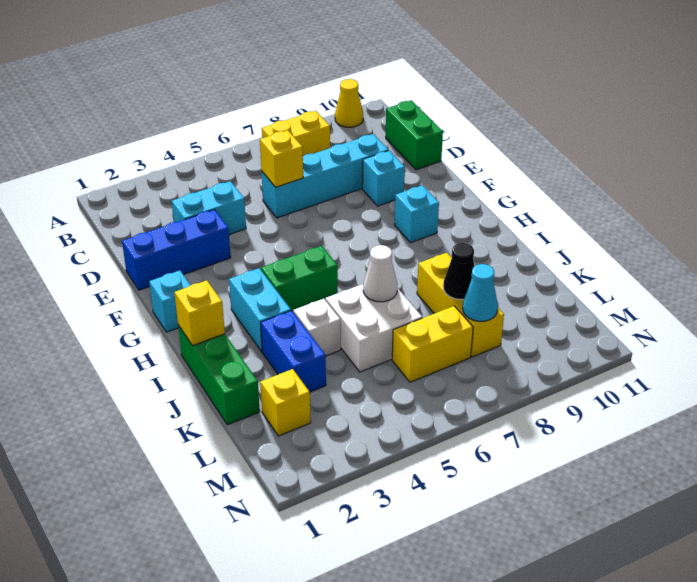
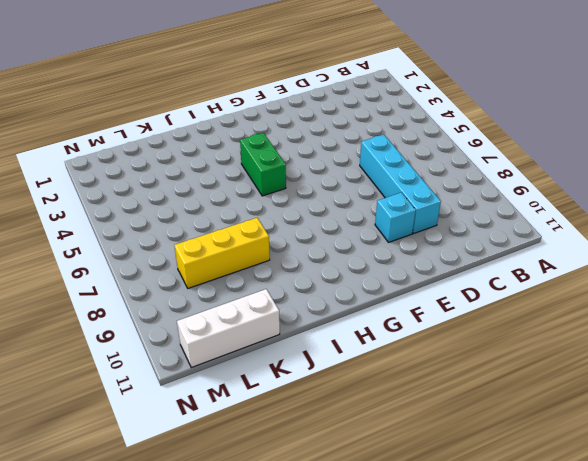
white brick K11:M11 level 1 -> none
none -> yellow cone A10 level 1
none -> yellow brick B7:B8 level 1
none -> green brick C11:D11 level 1

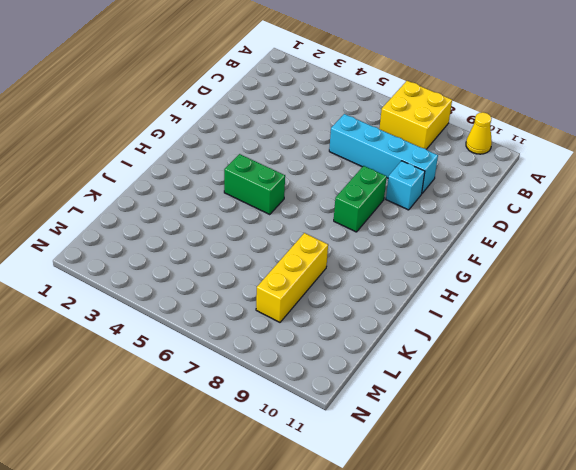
yellow brick A7:B8 level 1 -> yellow brick B7:B8 level 1
green brick F8:G8 level 1 -> green brick C11:D11 level 1
none -> cyan brick D3:D4 level 1
none -> blue brick E1:E3 level 1
none -> cyan brick G1 level 1

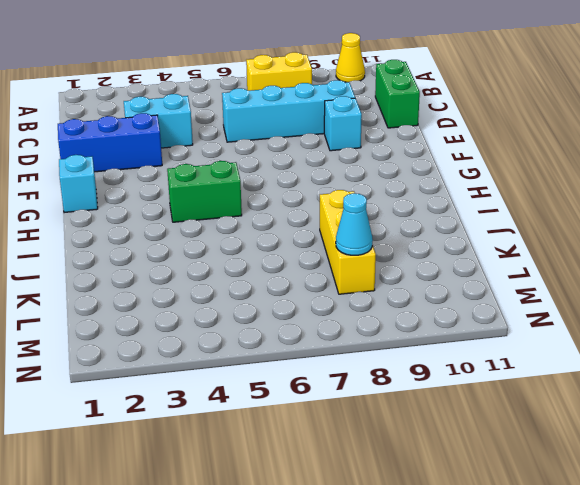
none -> cyan brick G9 level 1
none -> cyan brick H3:I3 level 1
none -> green brick I1:K1 level 1

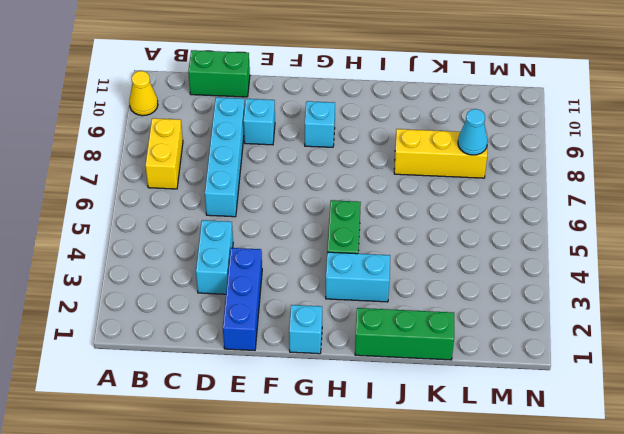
none -> blue brick J3:K3 level 1
none -> white brick J4 level 1
none -> white brick J5:K6 level 1

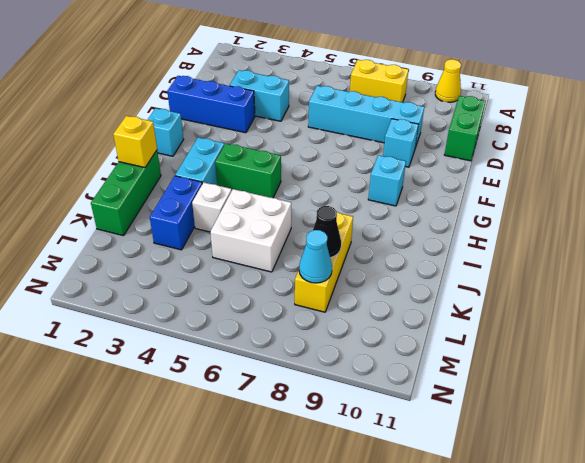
none -> yellow brick L2 level 1
none -> yellow brick L6:L7 level 1
none -> yellow brick D6 level 2

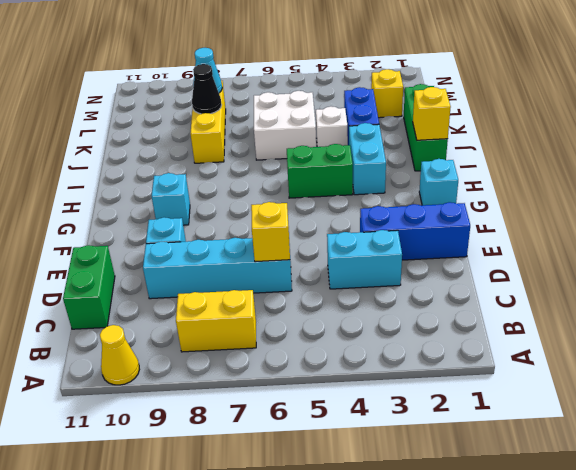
none -> yellow brick L6:L7 level 1
none -> white cone J6 level 2

